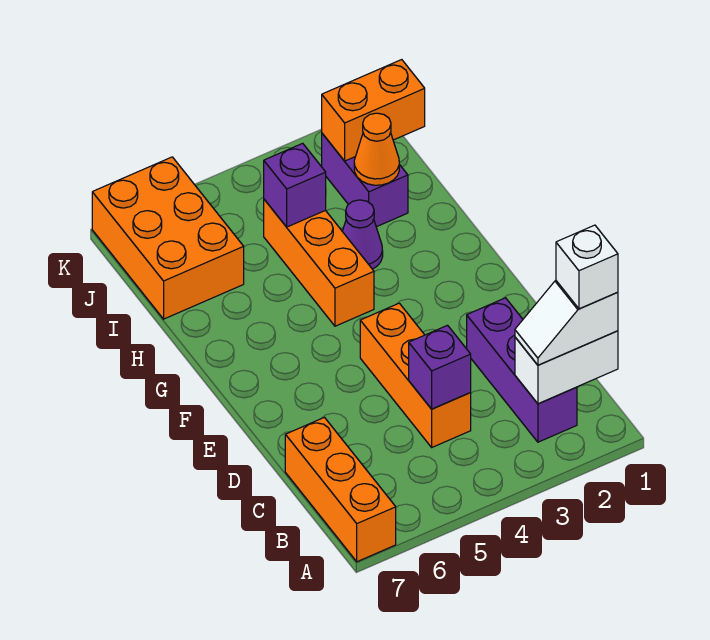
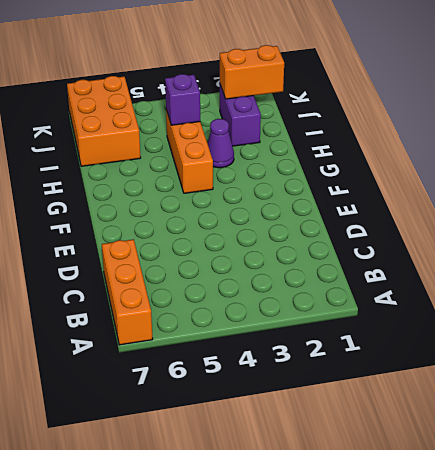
none -> purple brick B2:D2 level 1
none -> orange brick C4:E4 level 1
none -> white brick B1:B2 level 2

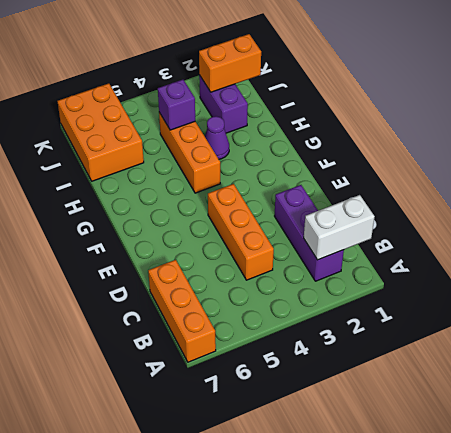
none -> purple brick C4 level 2
none -> orange cone I2 level 2
none -> white slope B1:B2 level 3 top 1

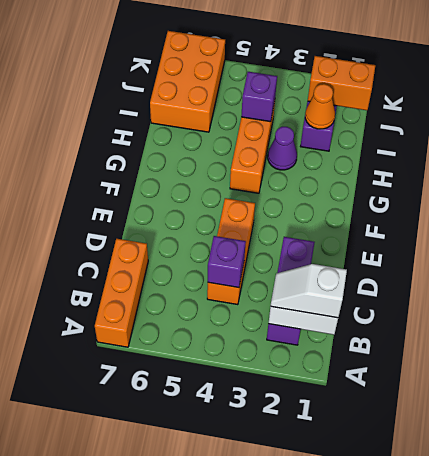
none -> white brick B1 level 4

